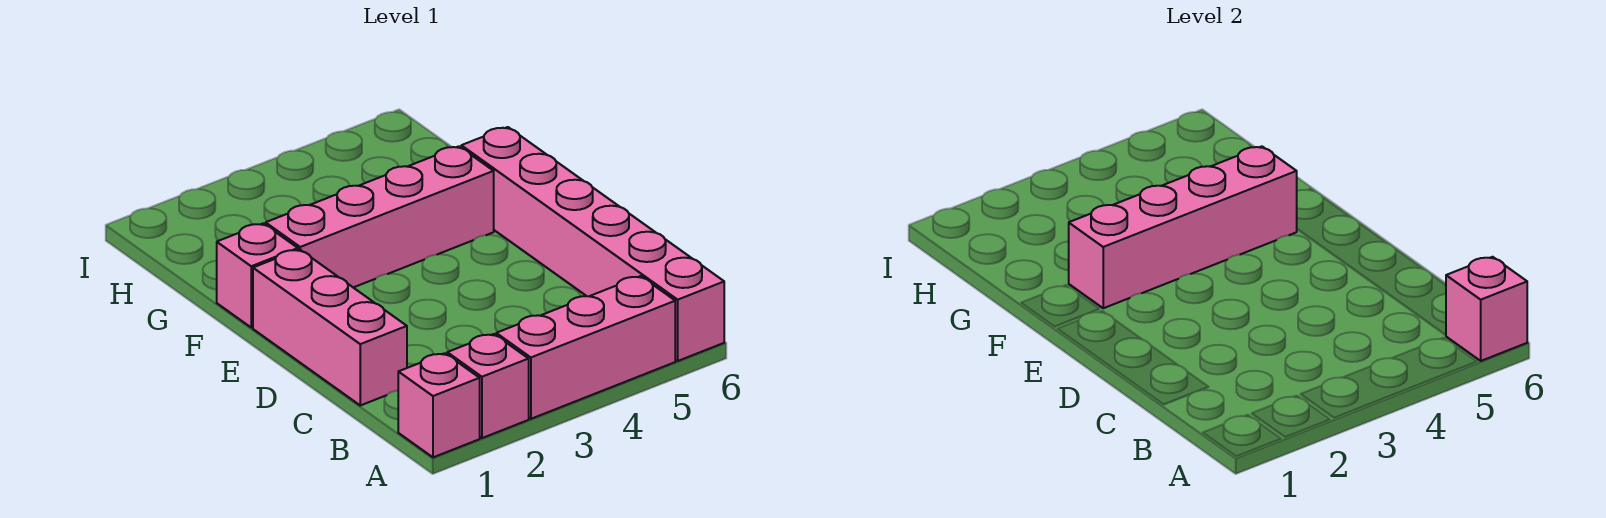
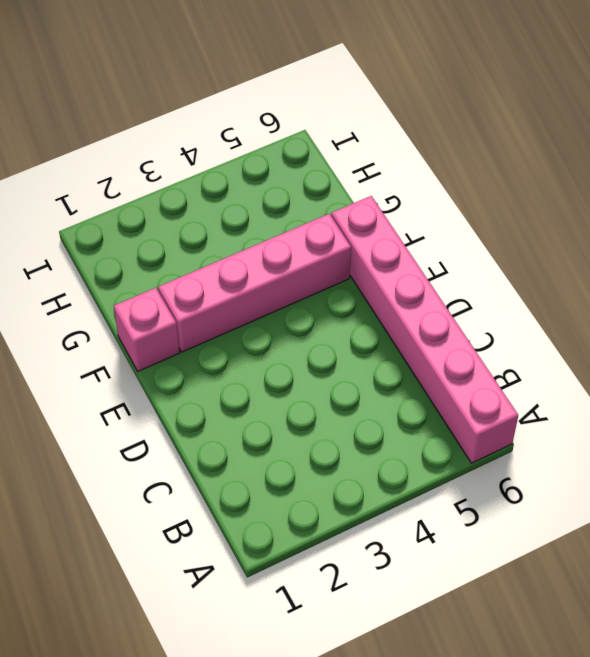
none -> pink brick A1 level 1
none -> pink brick A2 level 1

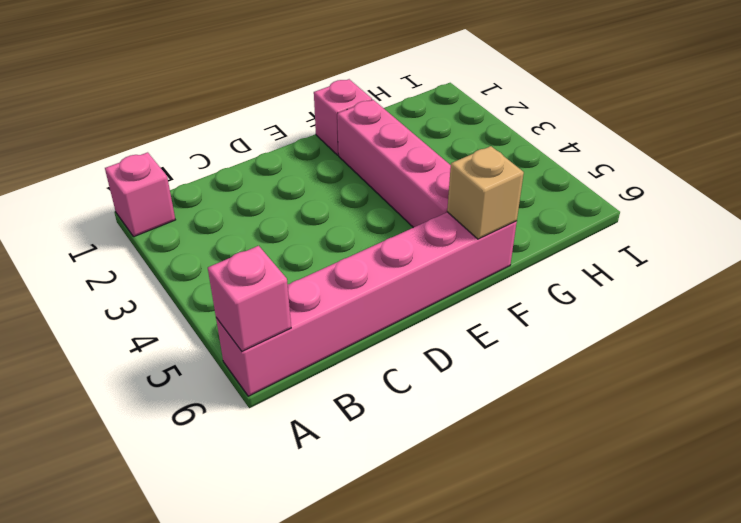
tan brick F6 level 2 -> none
none -> pink brick A2 level 1
none -> pink brick A3:A5 level 1

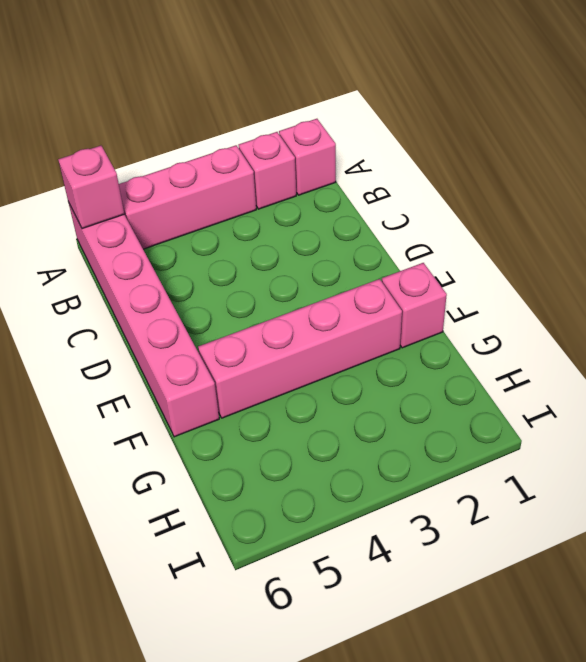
none -> pink brick C1:E1 level 1
none -> pink brick F2:F5 level 2

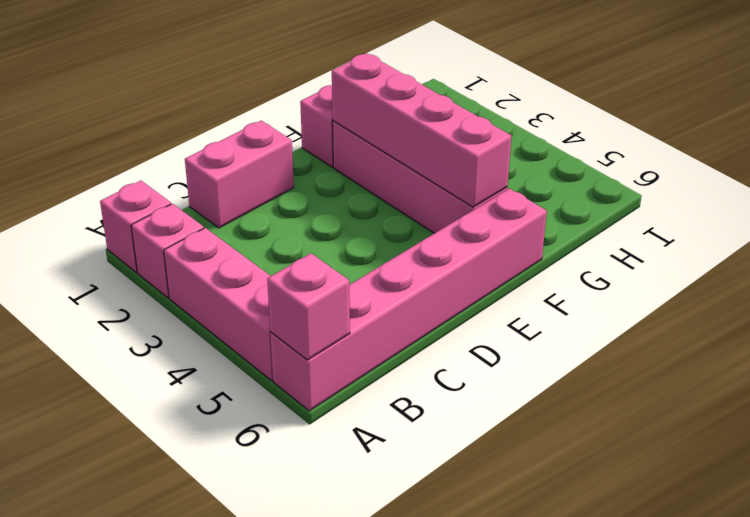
pink brick C1:D1 level 1 -> pink brick C1:E1 level 1

